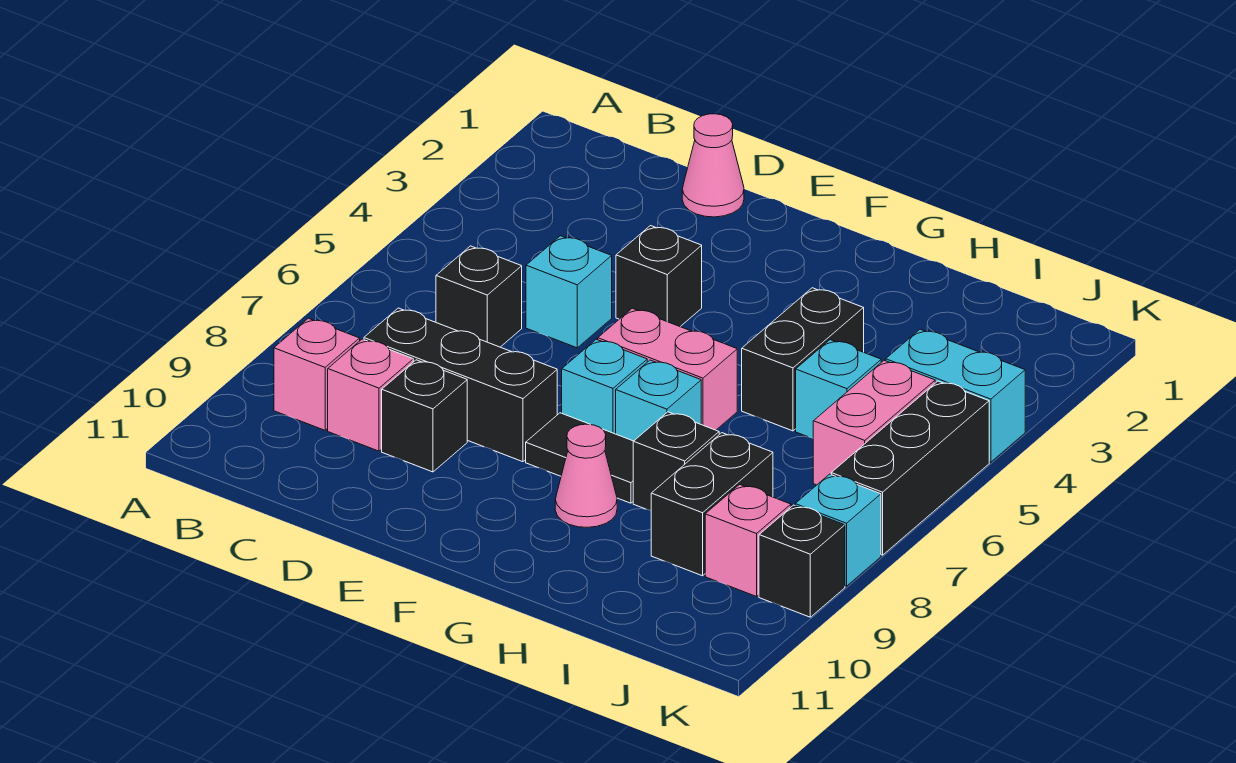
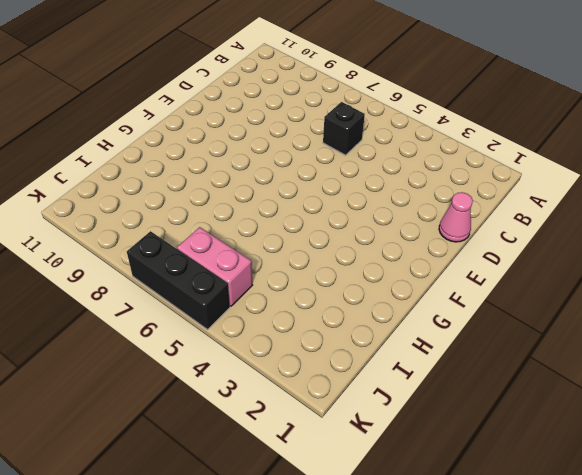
none -> pink brick B9 level 1
none -> black brick C8:E8 level 1
none -> pink brick C9 level 1

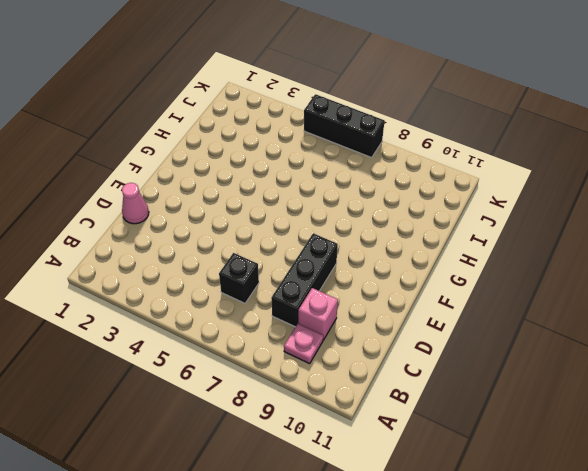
pink plate B9 level 1 -> pink brick B9 level 1
none -> cyan brick D5 level 1
none -> black brick D9 level 1
none -> black brick E4 level 1

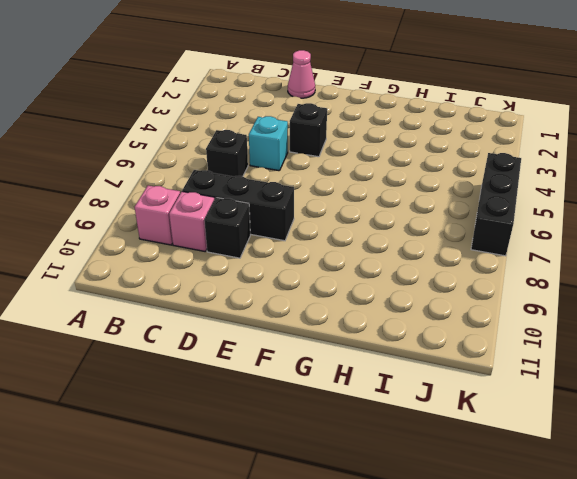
none -> pink brick F6:G6 level 1
none -> cyan brick F7 level 1
none -> black tile F8:G8 level 1

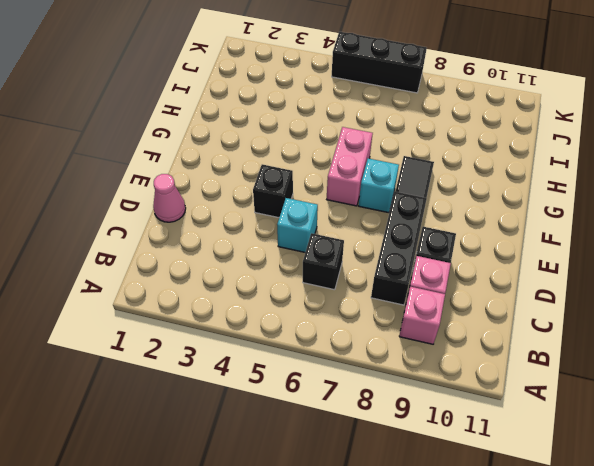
none -> cyan brick G7 level 1
none -> pink cone G9 level 1
none -> black brick H4:H5 level 1

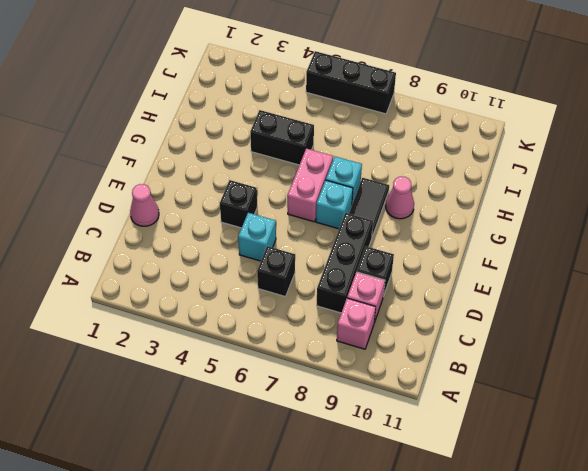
none -> black brick H8 level 1
none -> cyan brick I5 level 1
none -> black brick I8:I9 level 1

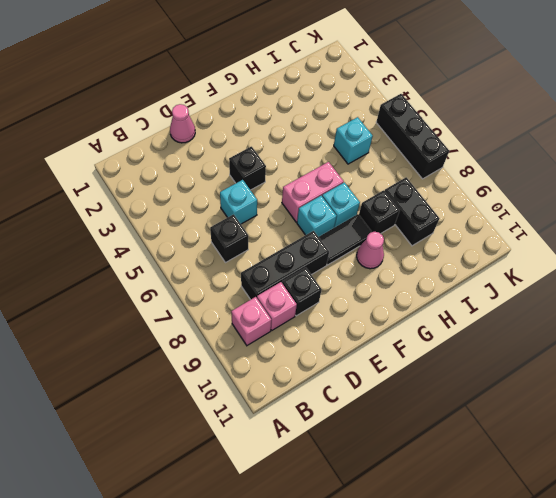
none -> black brick H4:H5 level 1
none -> cyan brick J4:K4 level 1
none -> pink brick J5:J6 level 1

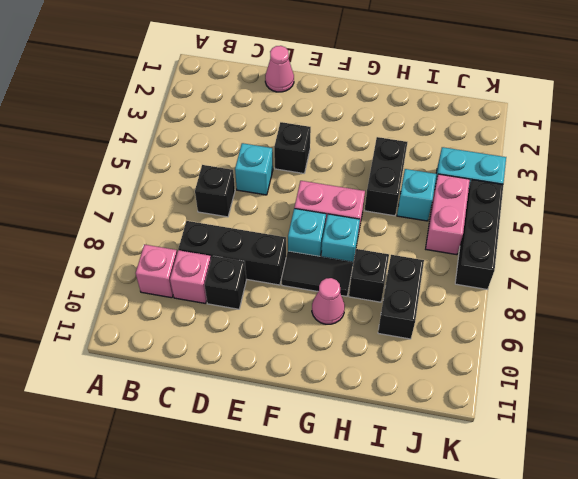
none -> pink brick J9 level 1
none -> cyan brick K8 level 1
none -> black brick K9 level 1

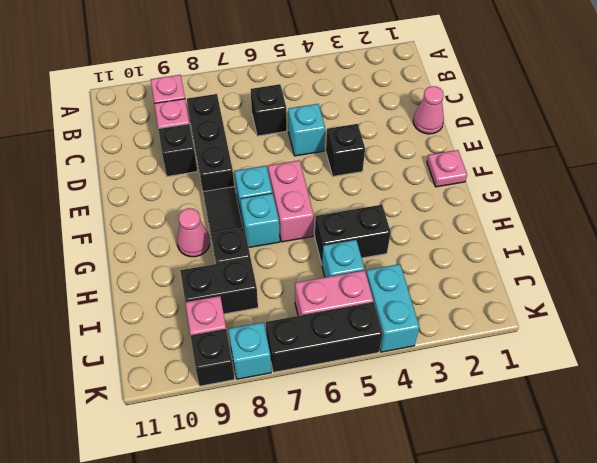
pink plate F1 level 1 -> none

